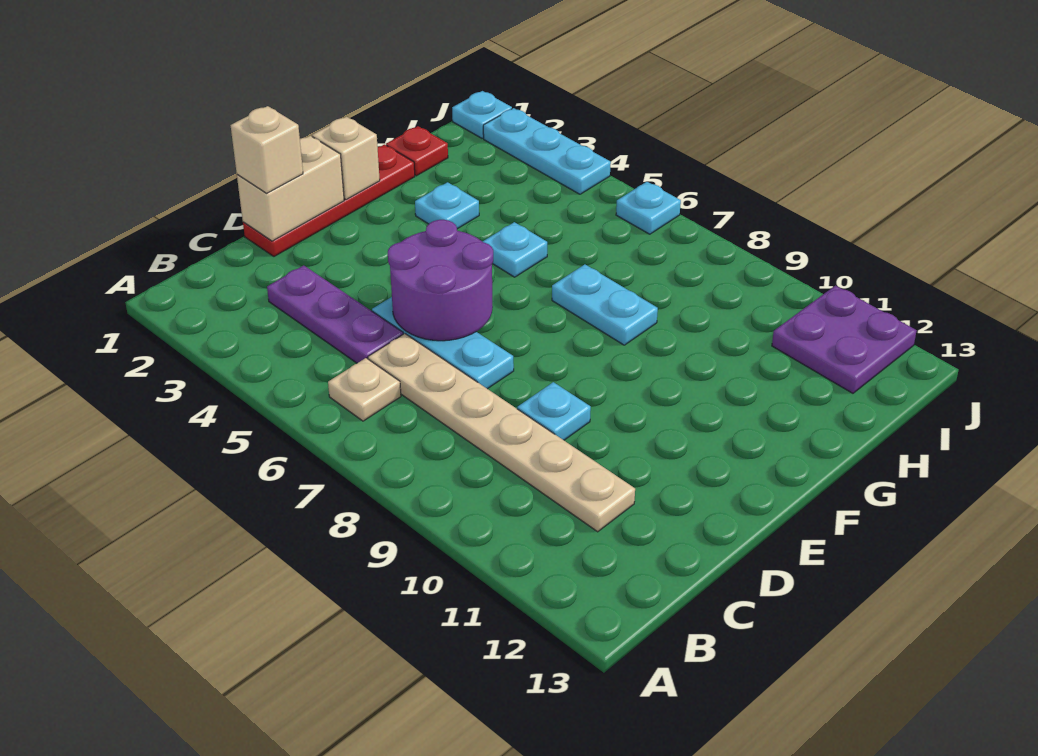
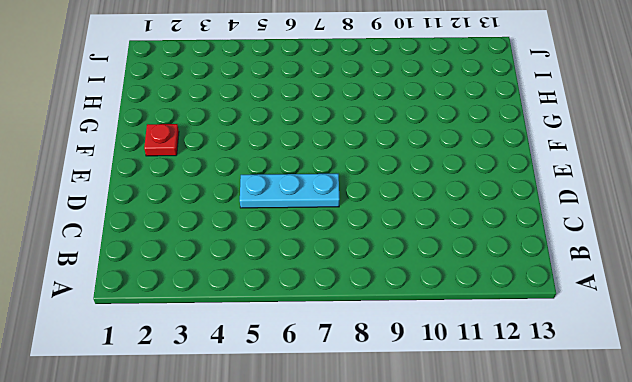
red plate F2 level 1 -> red plate H1 level 1
none -> tan plate B6 level 1
none -> purple plate C3:C5 level 1
none -> tan plate C6:C11 level 1

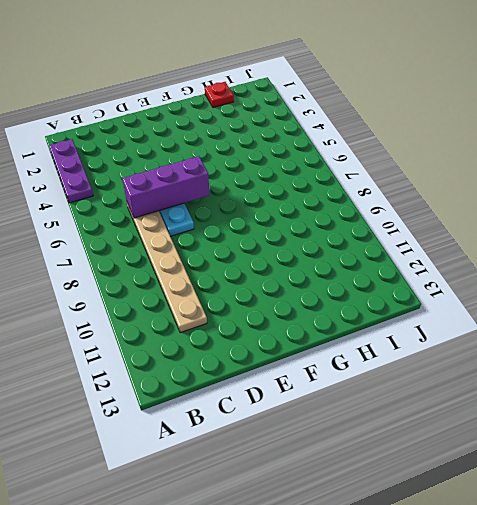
purple plate A2:A4 level 1 -> purple plate C3:C5 level 1
purple brick C6:E6 level 2 -> purple round brick D5:E6 level 2
none -> tan plate B6 level 1
none -> red plate D1:G1 level 1
none -> cyan plate D9 level 1

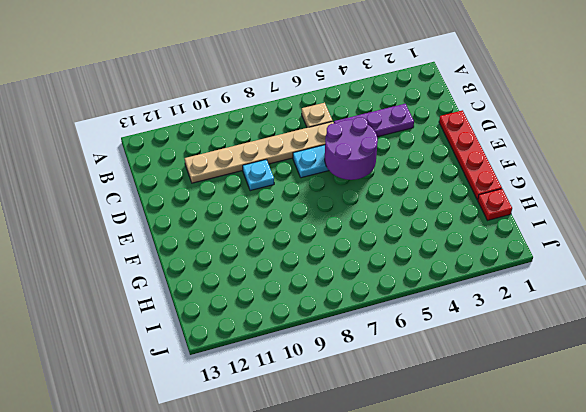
none -> cyan plate G3 level 1
none -> cyan plate G5 level 1
none -> cyan plate G7:G8 level 1

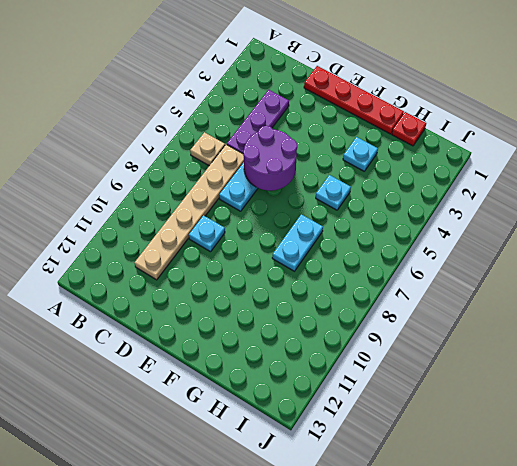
none -> purple plate I11:J12 level 1
none -> cyan plate J1 level 1
none -> cyan plate J2:J4 level 1

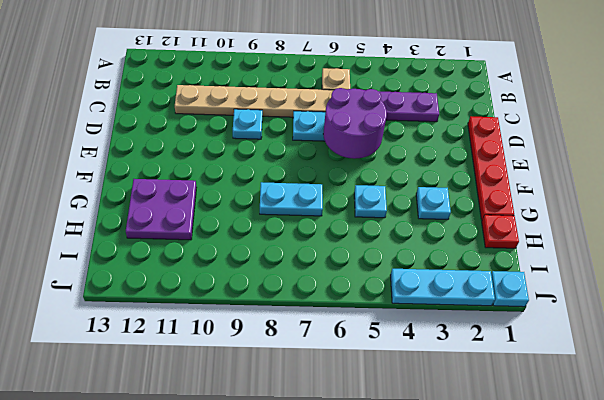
purple plate G11:H12 level 1 -> purple plate I11:J12 level 1
none -> cyan plate J6 level 1
none -> tan brick D1:E1 level 2
none -> tan brick F1 level 2

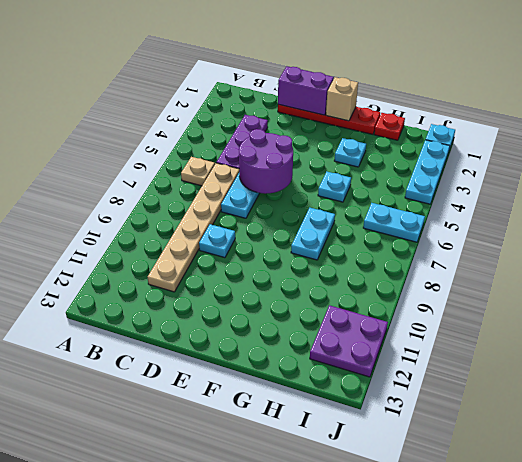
purple brick D1:E1 level 2 -> tan brick D1:E1 level 2
cyan plate I6:J6 level 1 -> cyan plate J6 level 1
none -> tan brick D1 level 3

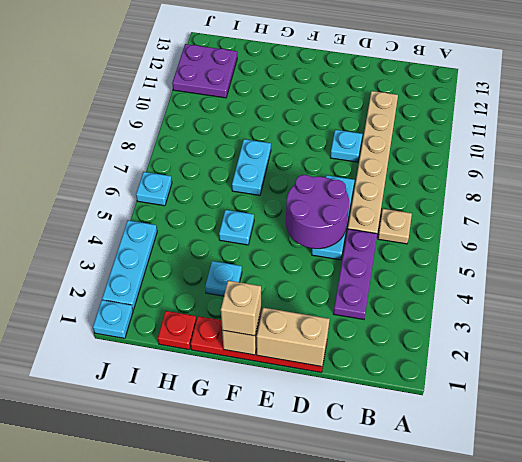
tan brick F1 level 3 -> tan brick D1 level 3

